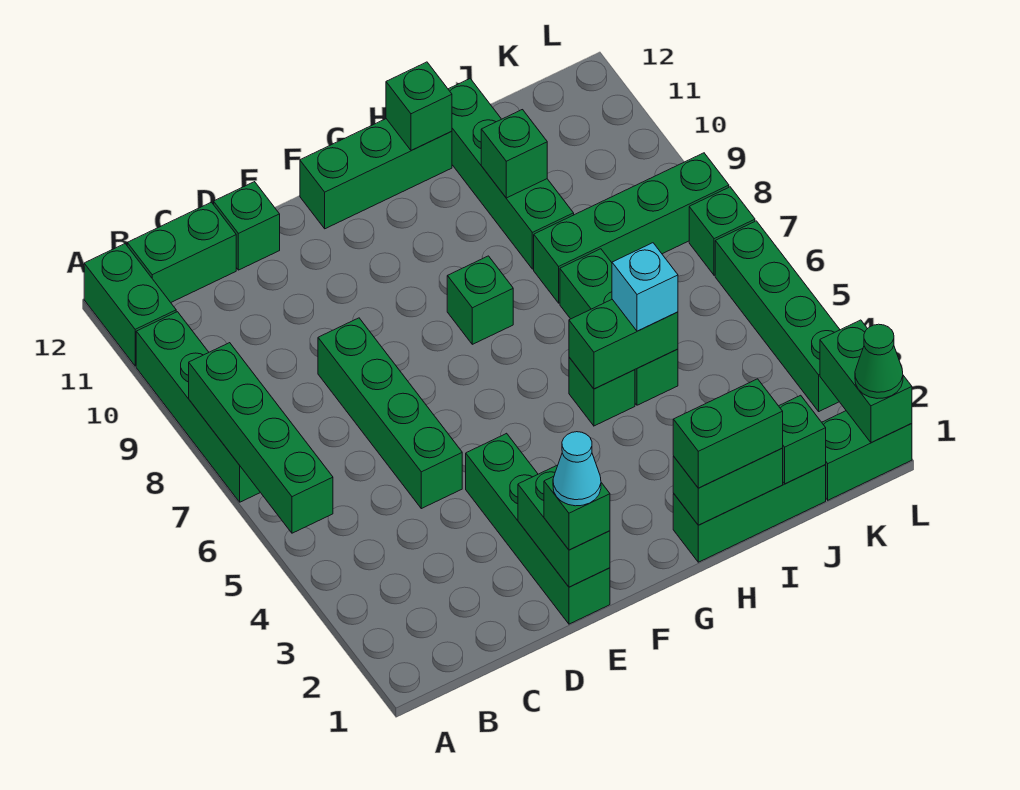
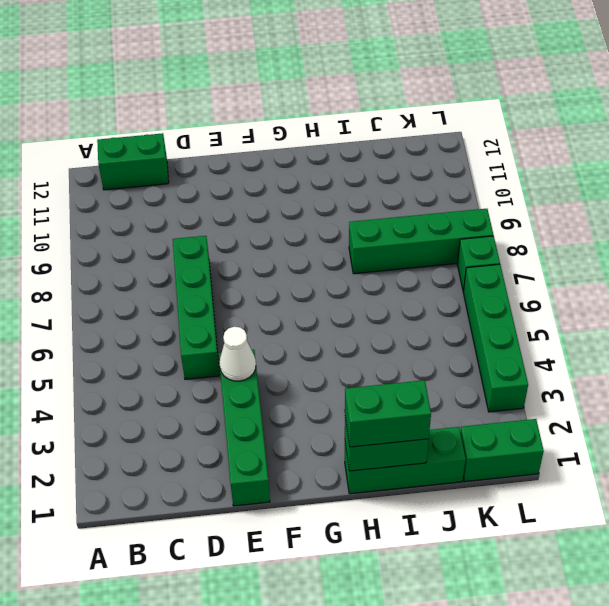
white cone E4 level 2 -> none
none -> green brick A7:A10 level 1
none -> green brick A11:A12 level 1
none -> green brick D12 level 1

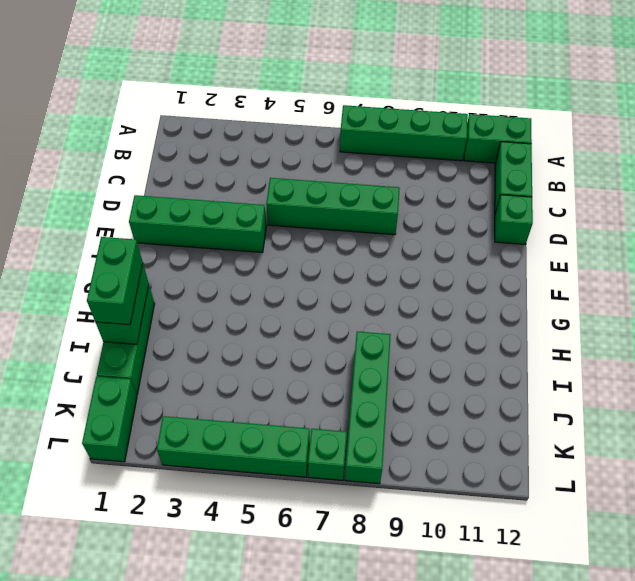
none -> green brick F12:H12 level 1
none -> green brick G8 level 1
none -> green brick H5 level 1

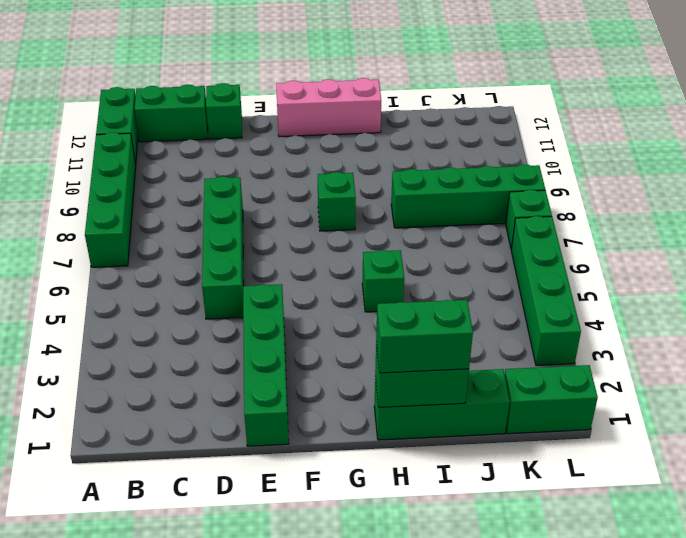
pink brick F12:H12 level 1 -> green brick F12:H12 level 1
none -> green brick I5:I7 level 1
none -> green brick I9:I12 level 1
none -> green brick A5:A8 level 2

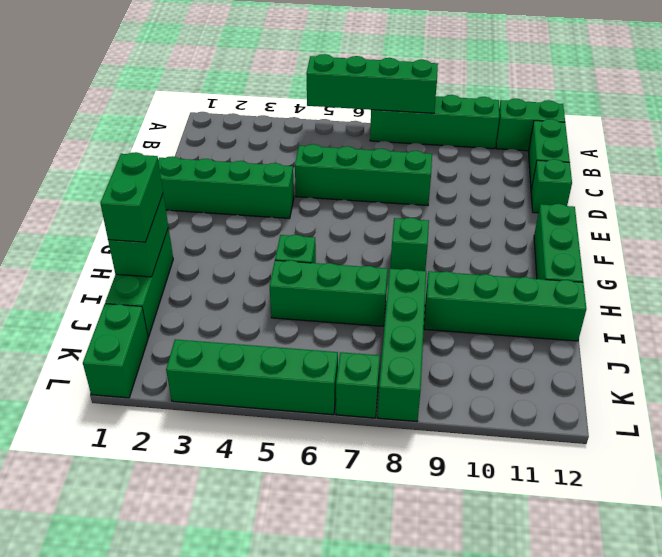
none -> green brick E1:E2 level 2
none -> green brick H5:I5 level 2
none -> green brick H12 level 2

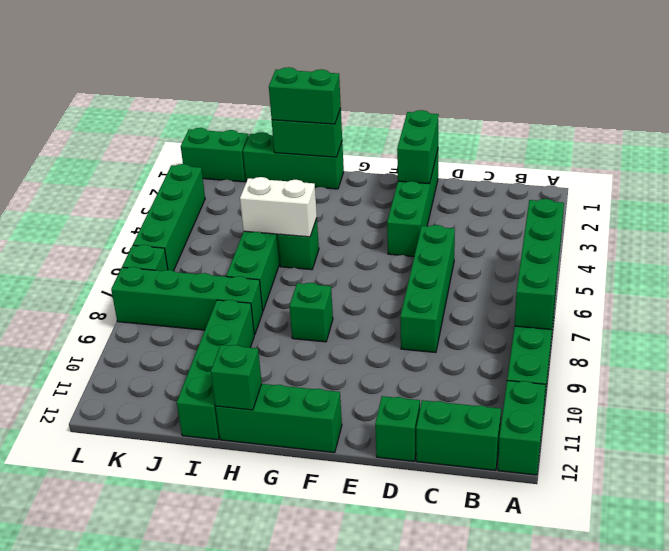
white brick H5:I5 level 2 -> green brick H5:I5 level 2
none -> green brick I10 level 2
none -> green brick J1 level 2
none -> green brick L1:L2 level 2

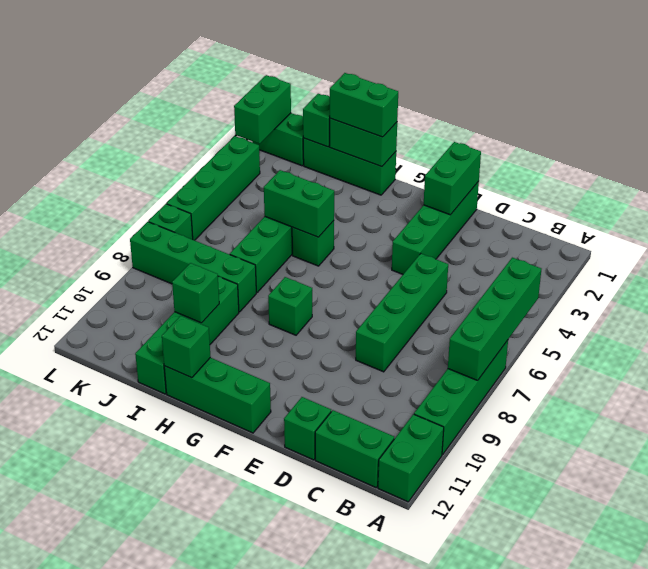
none -> green brick E1 level 3
none -> cyan brick I5 level 3
none -> green cone L1 level 3

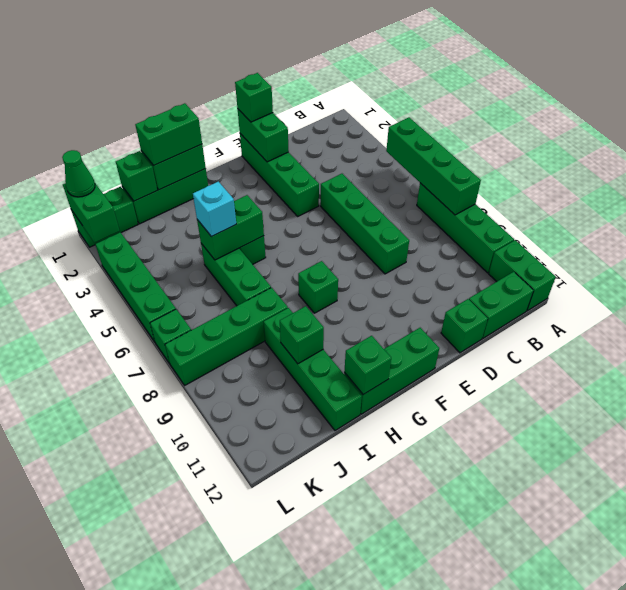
none -> cyan cone E1 level 4

